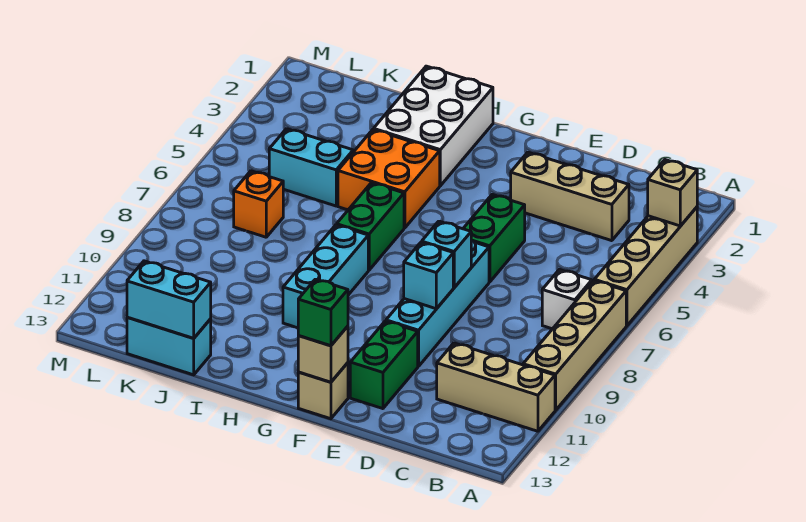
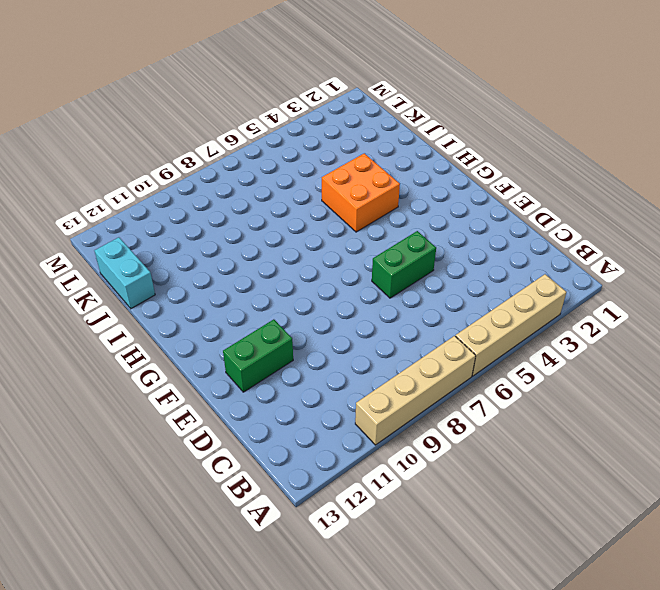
none -> tan brick A11:C11 level 1
none -> white brick B7 level 1
none -> tan brick C3:E3 level 1

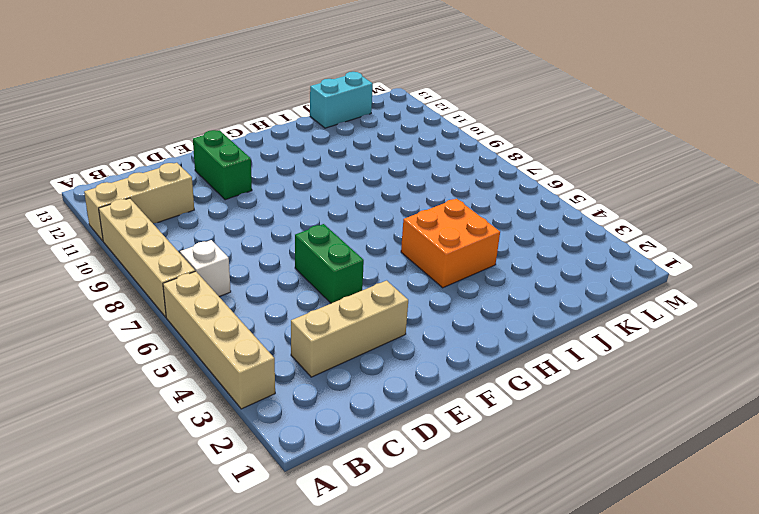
none -> cyan brick E7:E10 level 1
none -> tan brick F13 level 1
none -> white brick H1:I3 level 1

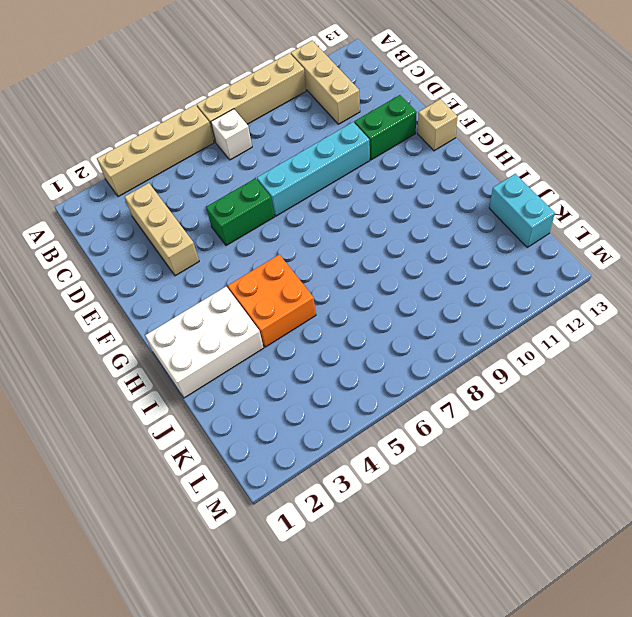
none -> green brick H6:H7 level 1
none -> cyan brick H8:H10 level 1
none -> cyan brick J5:K5 level 1

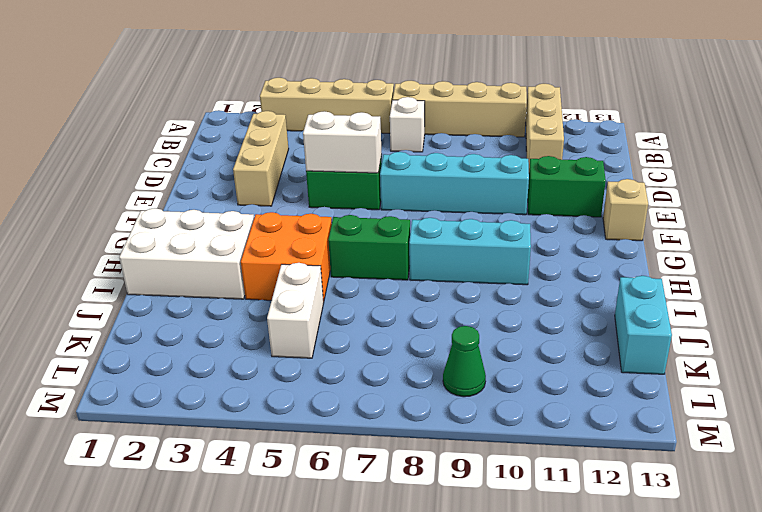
white brick E5:E6 level 2 -> none
white brick J5:K5 level 1 -> cyan brick J5:K5 level 1
green cone L9 level 1 -> none
none -> orange brick K7 level 1
none -> tan brick A3 level 2
none -> cyan brick E8 level 2

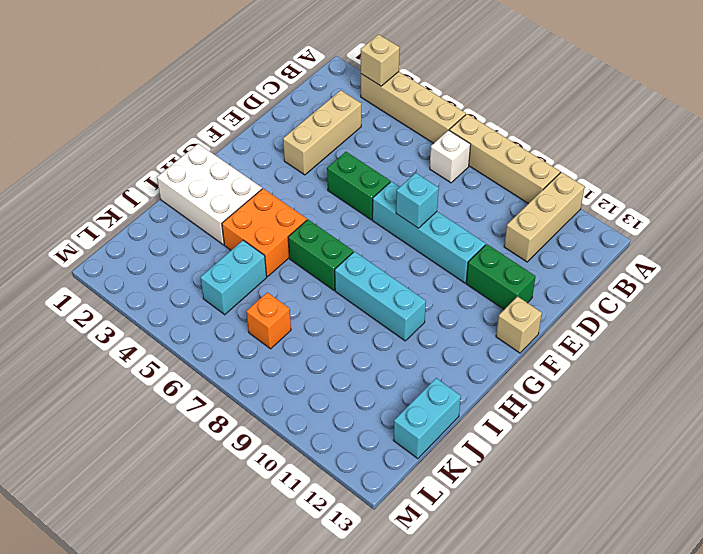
none -> cyan brick E9 level 2
none -> tan brick F13 level 2
none -> cyan brick J13:K13 level 2

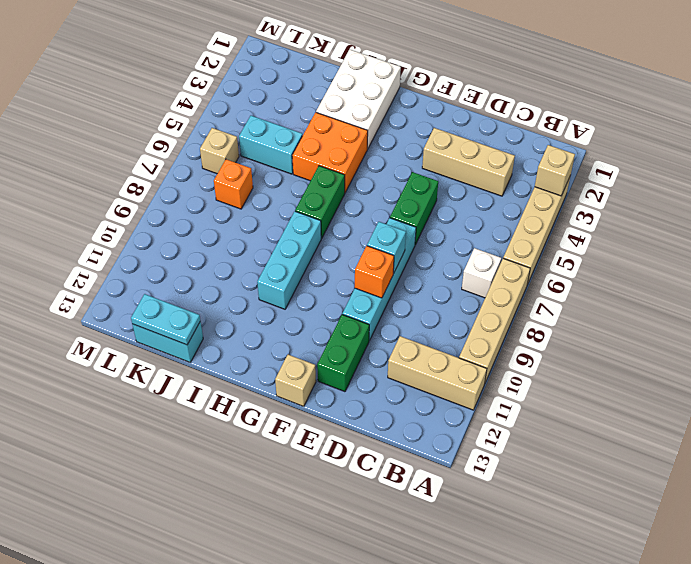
orange brick E9 level 2 -> cyan brick E9 level 2
cyan plate J13:K13 level 2 -> cyan brick J13:K13 level 2
tan brick L6 level 1 -> tan brick F13 level 2
none -> green brick F13 level 3

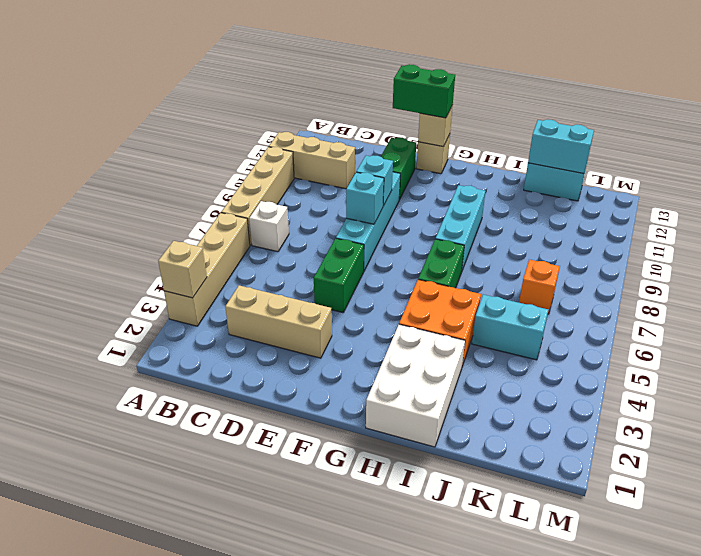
green brick E13:F13 level 3 -> green brick F13 level 3

